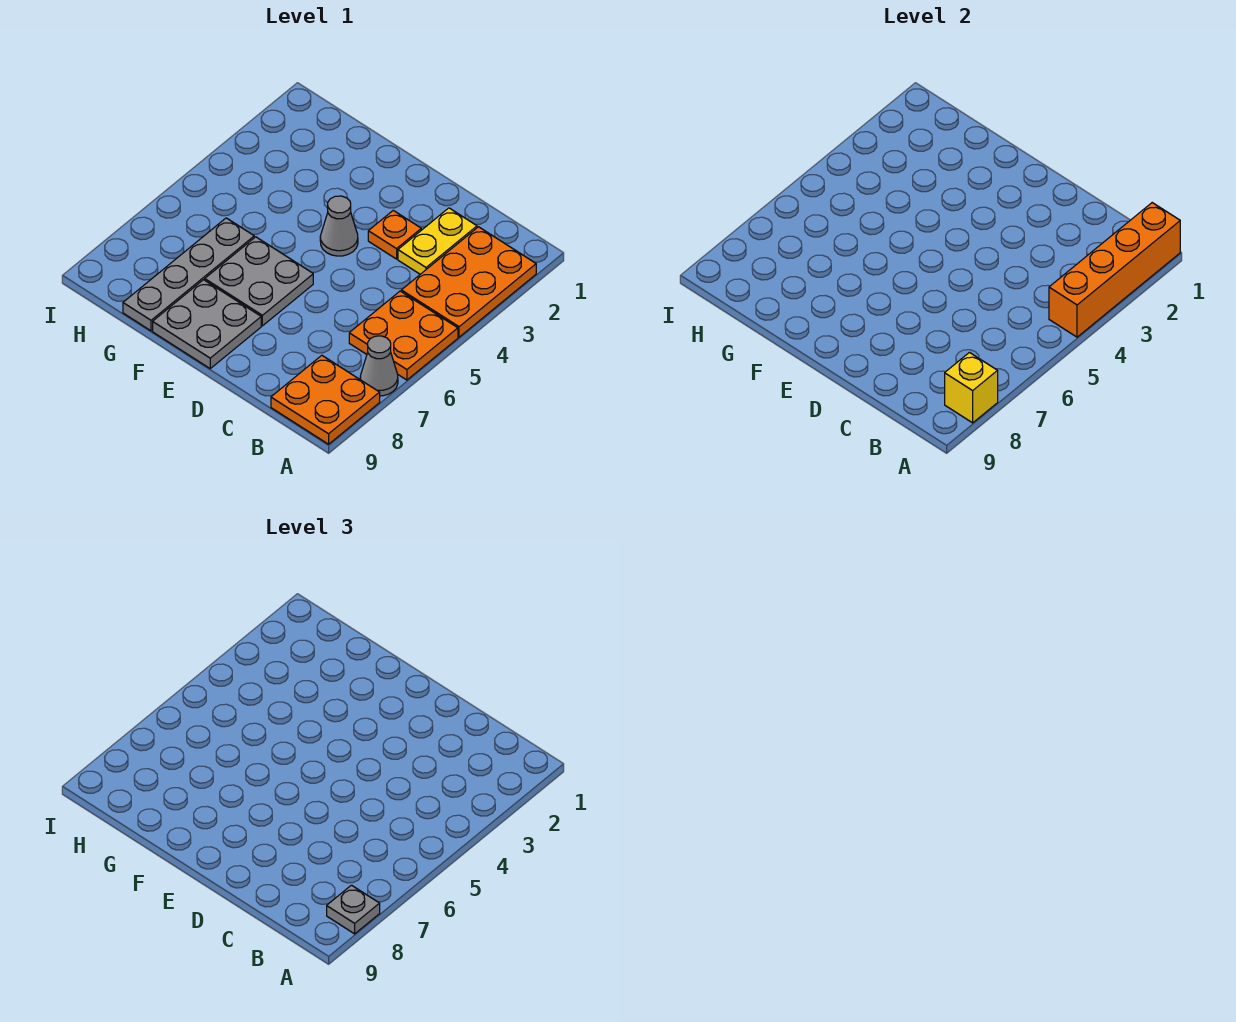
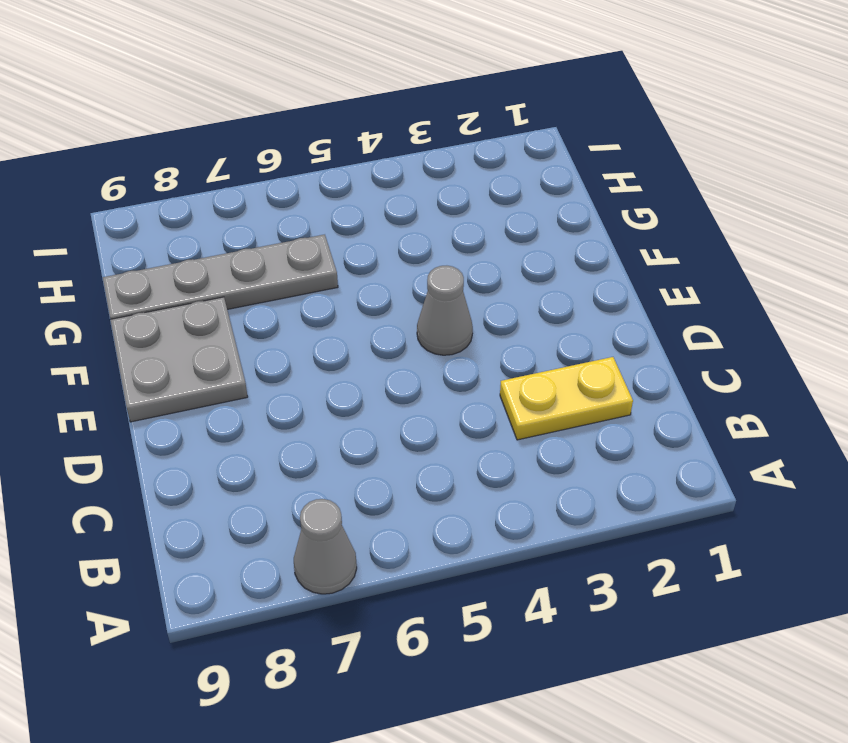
none -> orange plate A2:B4 level 1
none -> orange plate A5:B6 level 1
none -> orange plate A8:B9 level 1

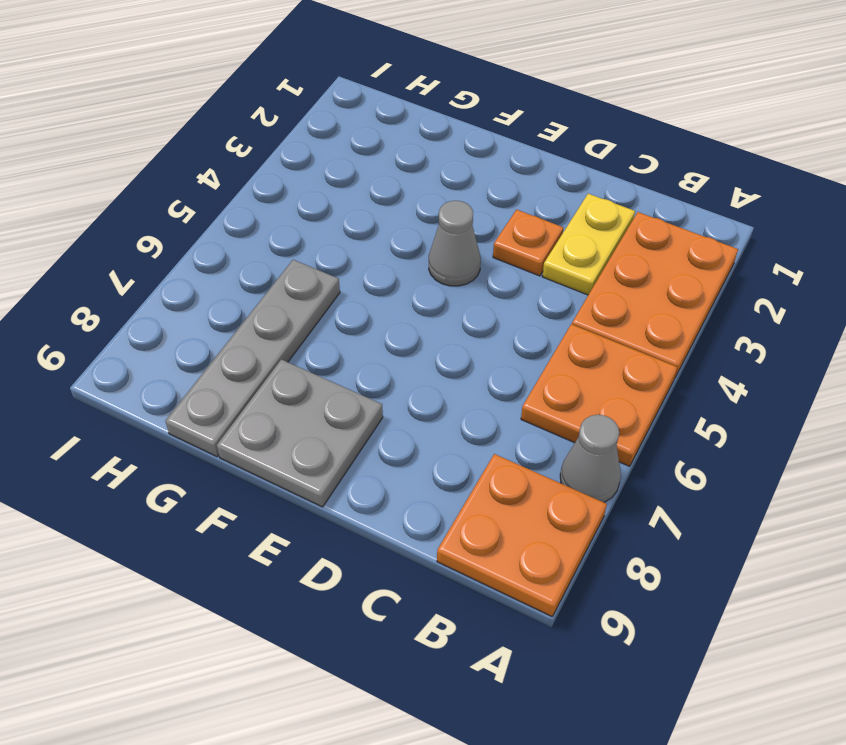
none -> grey plate E6:F7 level 1
none -> orange brick A1:A4 level 2
none -> yellow brick A8 level 2

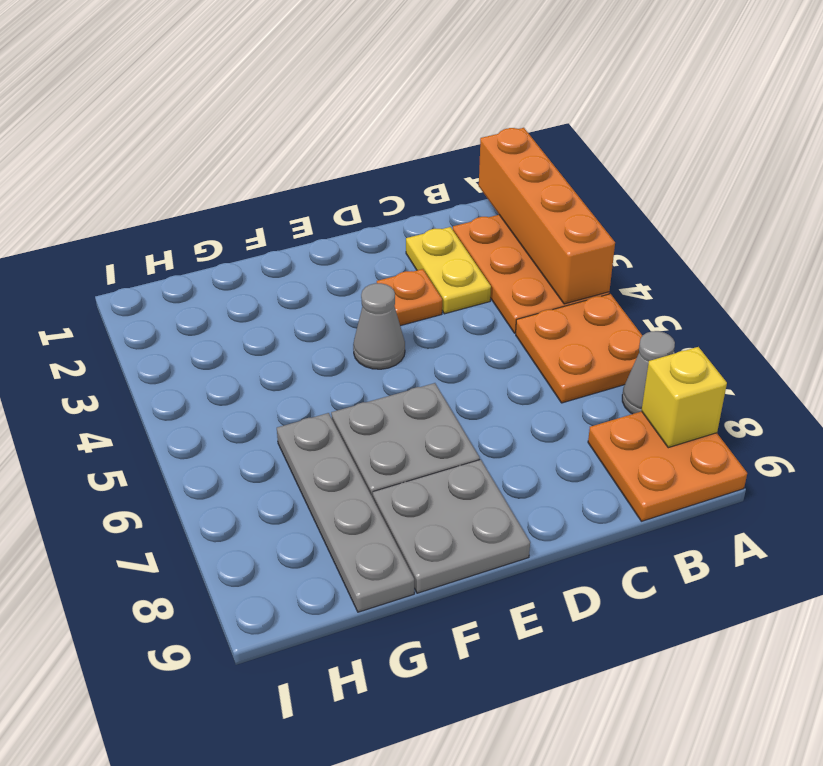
none -> grey plate A8 level 3

